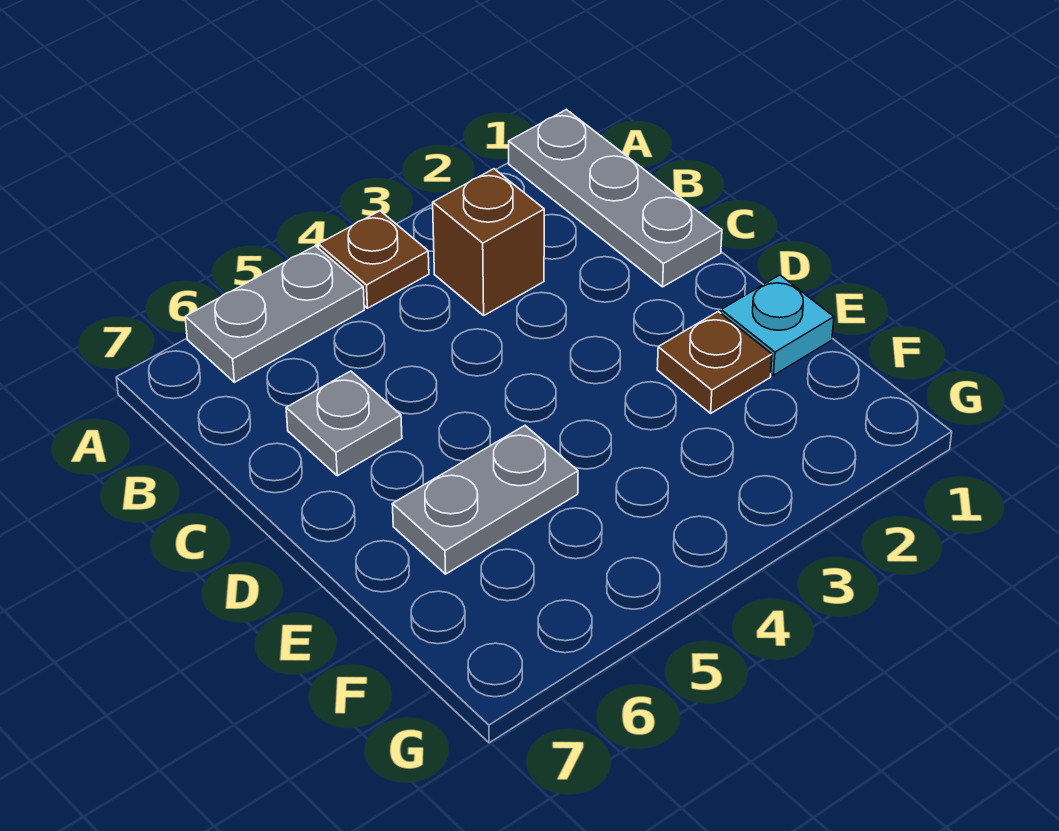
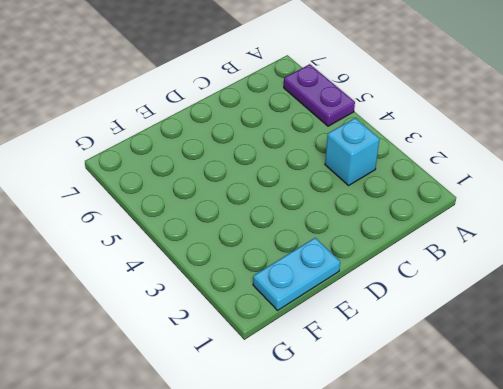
purple plate A5:A6 level 1 -> grey plate A5:A6 level 1
cyan brick B3 level 1 -> brown brick B3 level 1
cyan plate E1:F1 level 1 -> cyan plate E1 level 1
none -> grey plate A1:C1 level 1
none -> brown plate A4 level 1

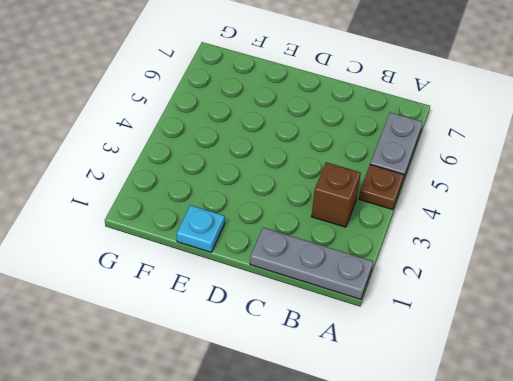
none -> grey plate C6 level 1
none -> brown plate E2 level 1

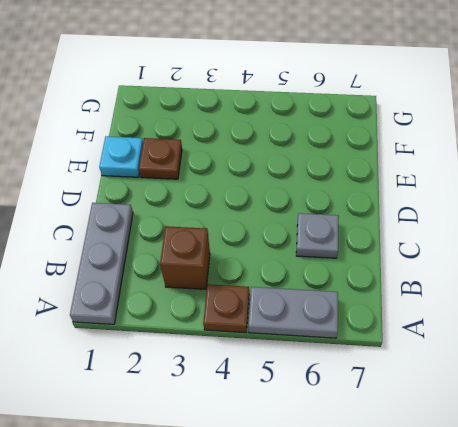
none -> grey plate E5:E6 level 1

